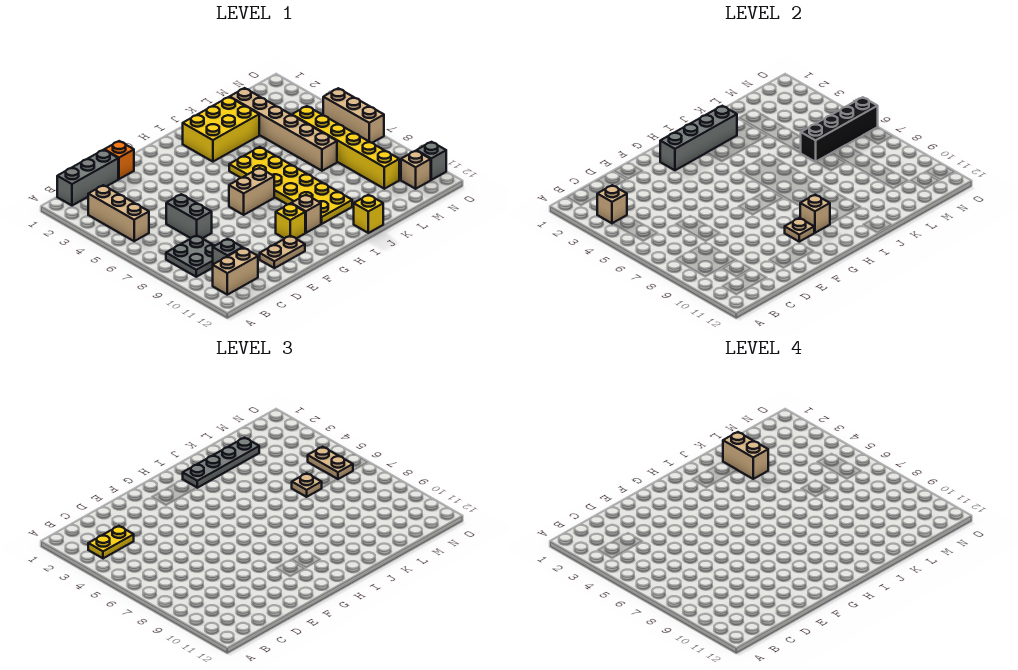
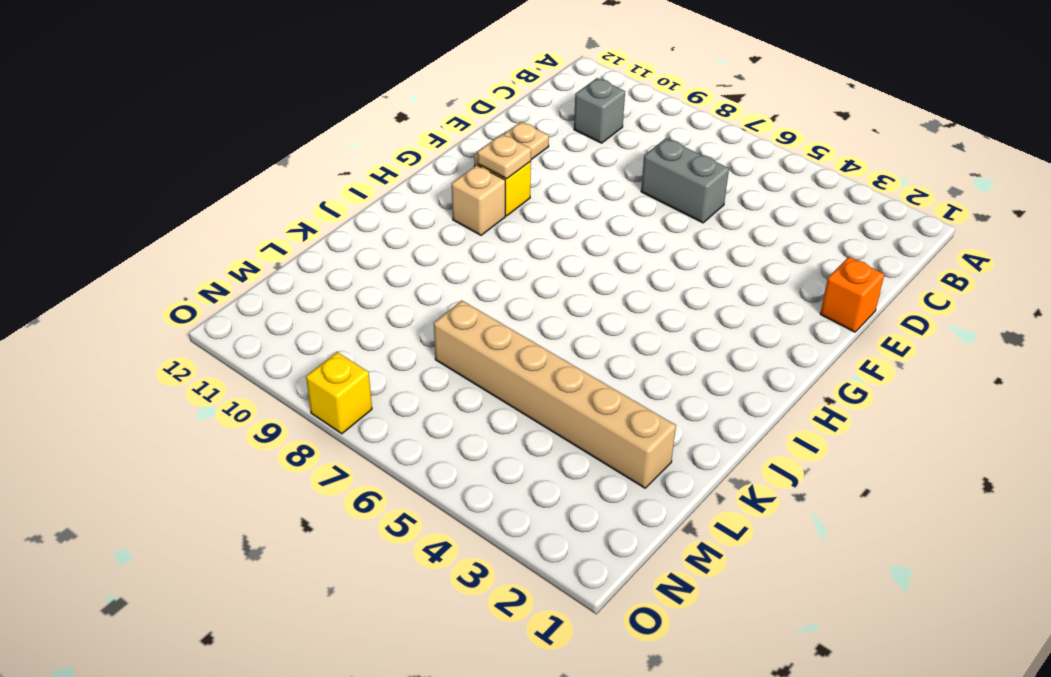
yellow brick O8 level 1 -> yellow brick J12 level 1
none -> grey brick B1:D1 level 1
none -> tan brick B3:B5 level 1
none -> grey plate B8:C9 level 1

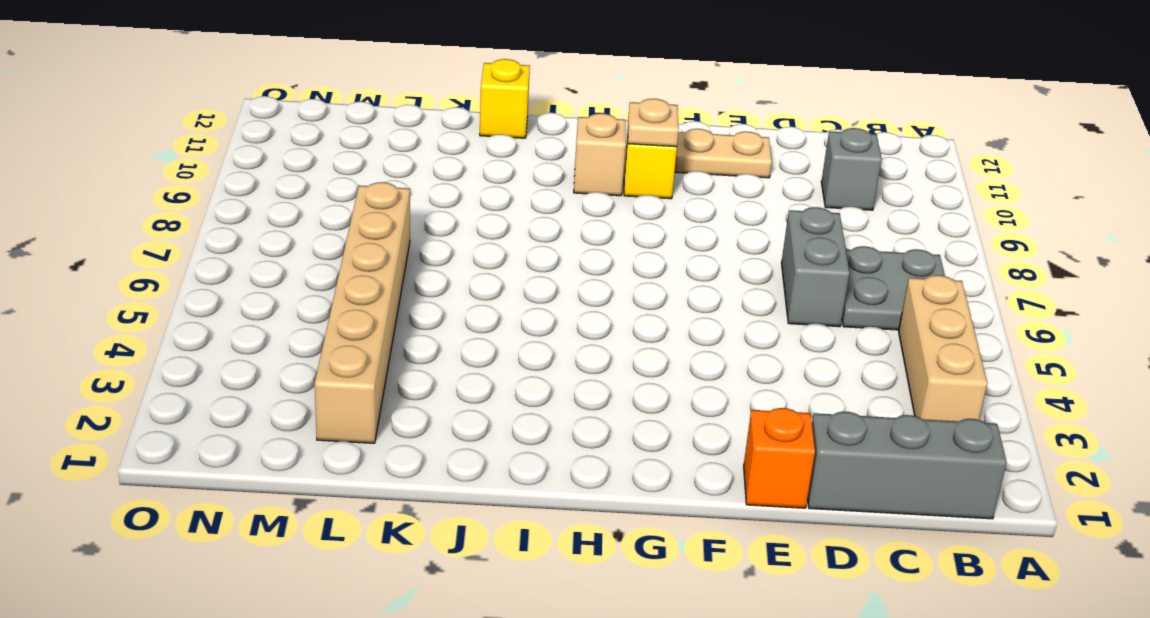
grey plate B6:C7 level 1 -> grey plate B8:C9 level 1
none -> tan brick B11:C11 level 1
none -> tan brick G7:H7 level 1
none -> yellow brick I2:K3 level 1

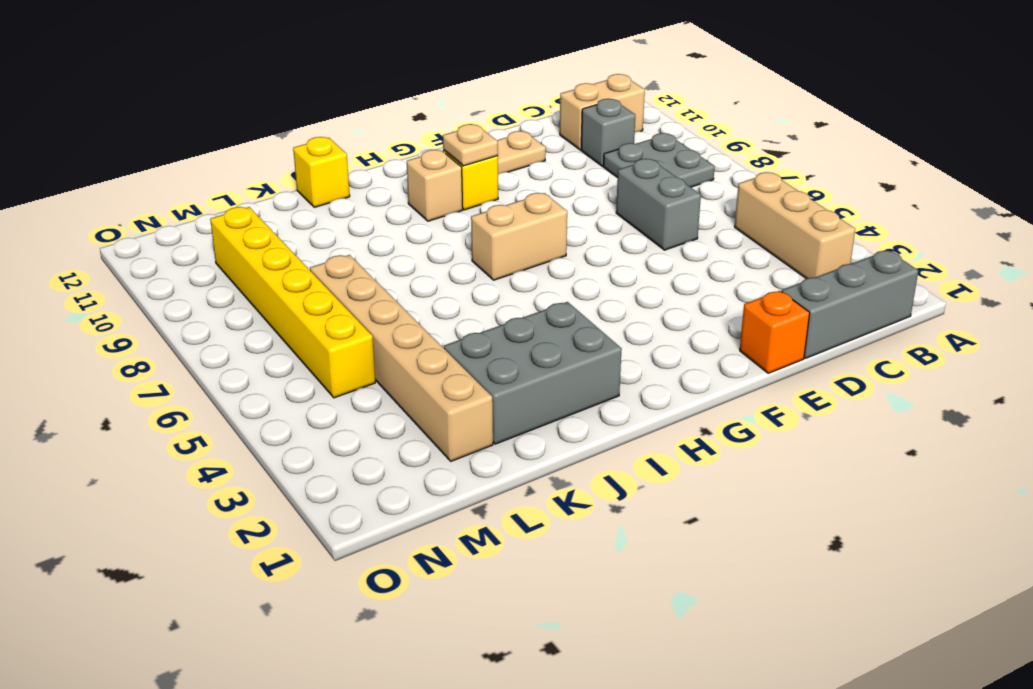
grey brick I2:K3 level 1 -> yellow brick I2:K3 level 1
none -> yellow plate I5:J10 level 1
none -> tan brick N11 level 1
none -> tan brick O5:O7 level 1

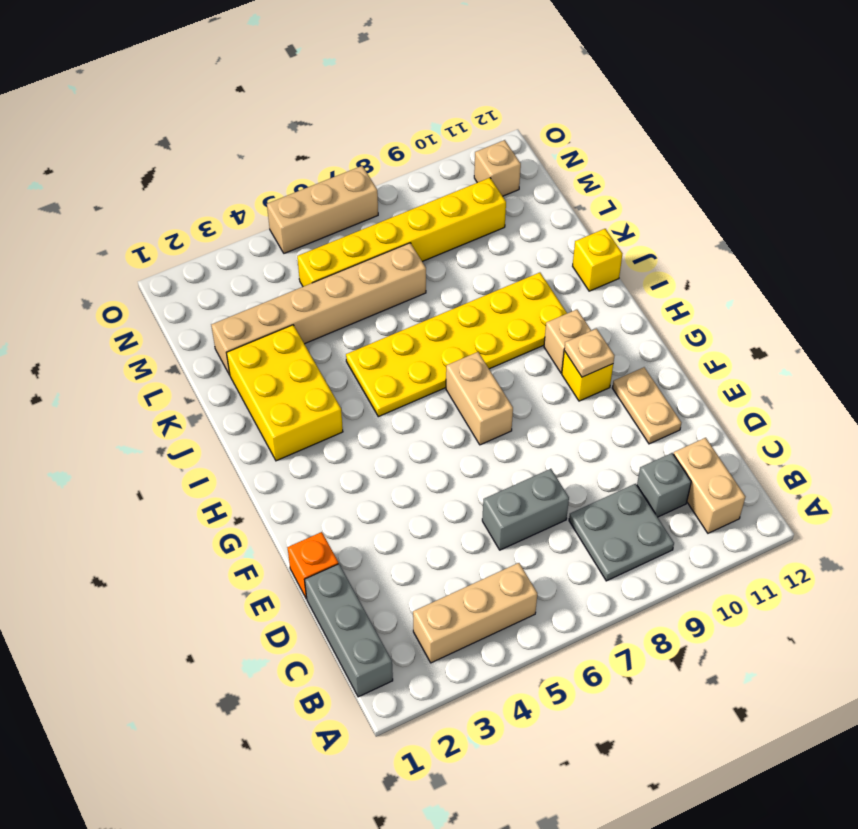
none -> grey brick O11 level 1
none -> tan brick B3 level 2
none -> grey brick G2:J2 level 2

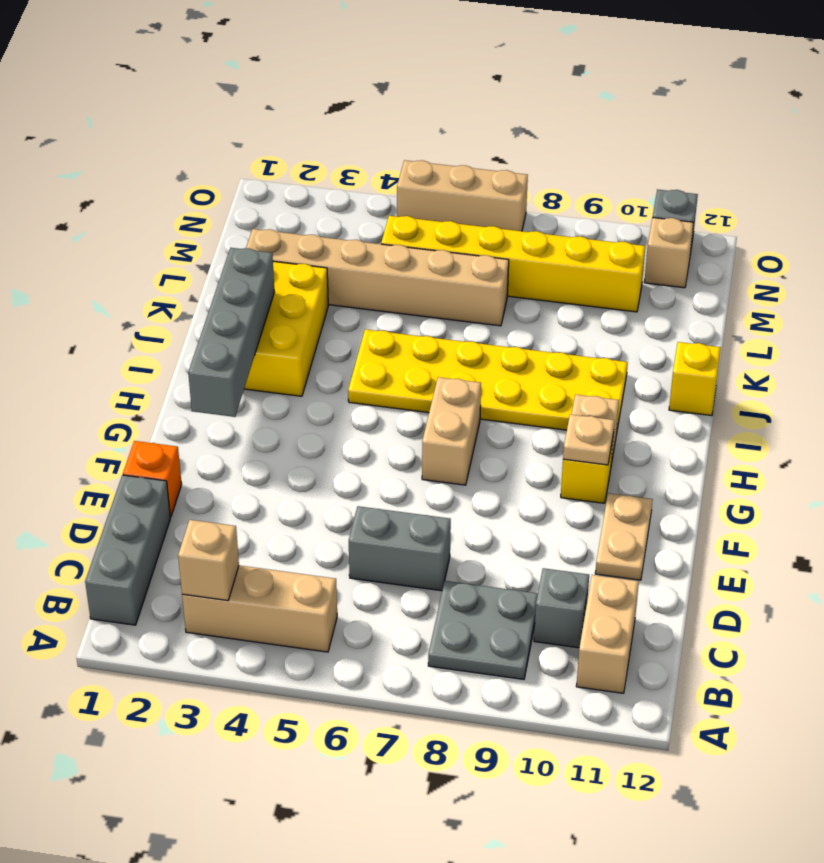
none -> tan brick H10 level 2
none -> black brick L6:O6 level 2
none -> yellow plate B3:C3 level 3

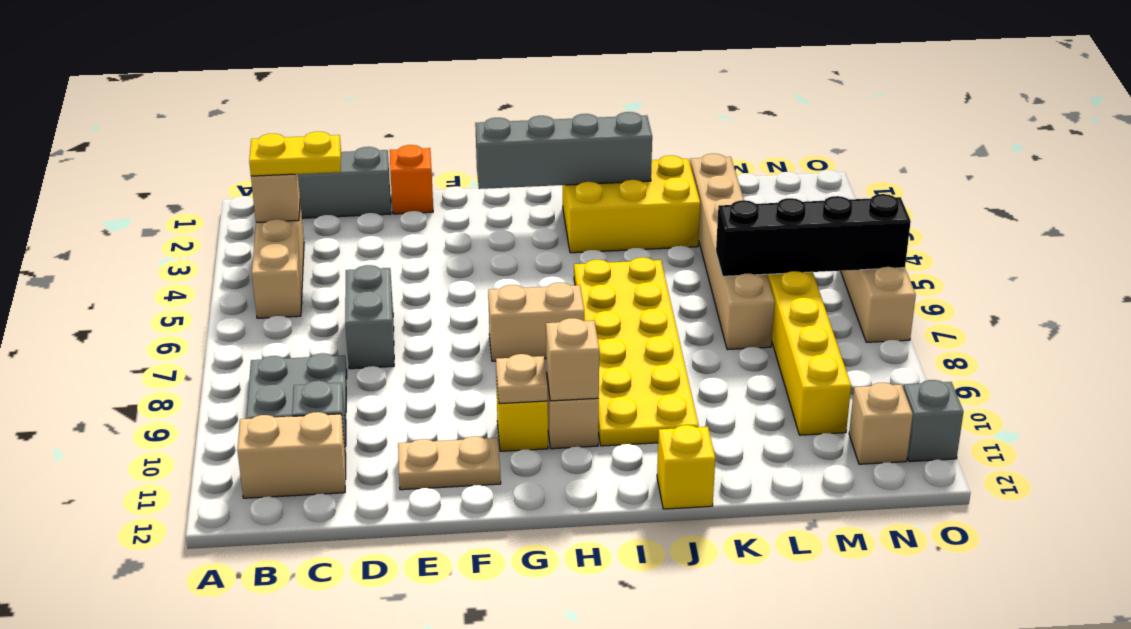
none -> grey plate I2:L2 level 3
none -> tan plate L6 level 3
none -> tan plate N5:N6 level 3

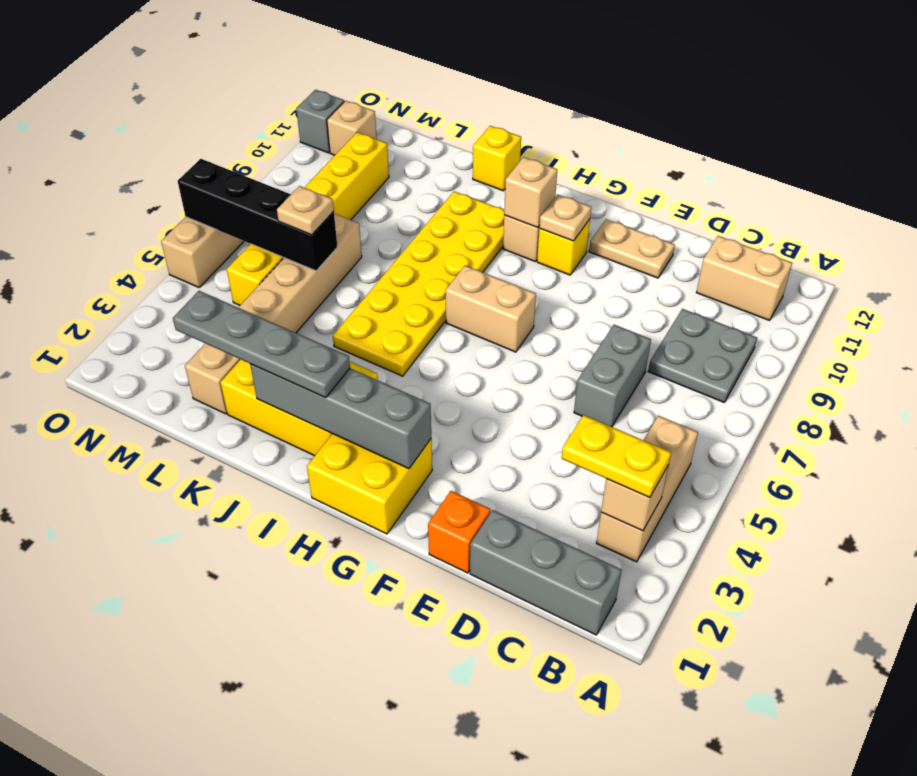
yellow brick G1:H2 level 1 -> none
none -> grey brick C10 level 1
none -> tan plate N5:N6 level 3
none -> tan brick K2:K3 level 4

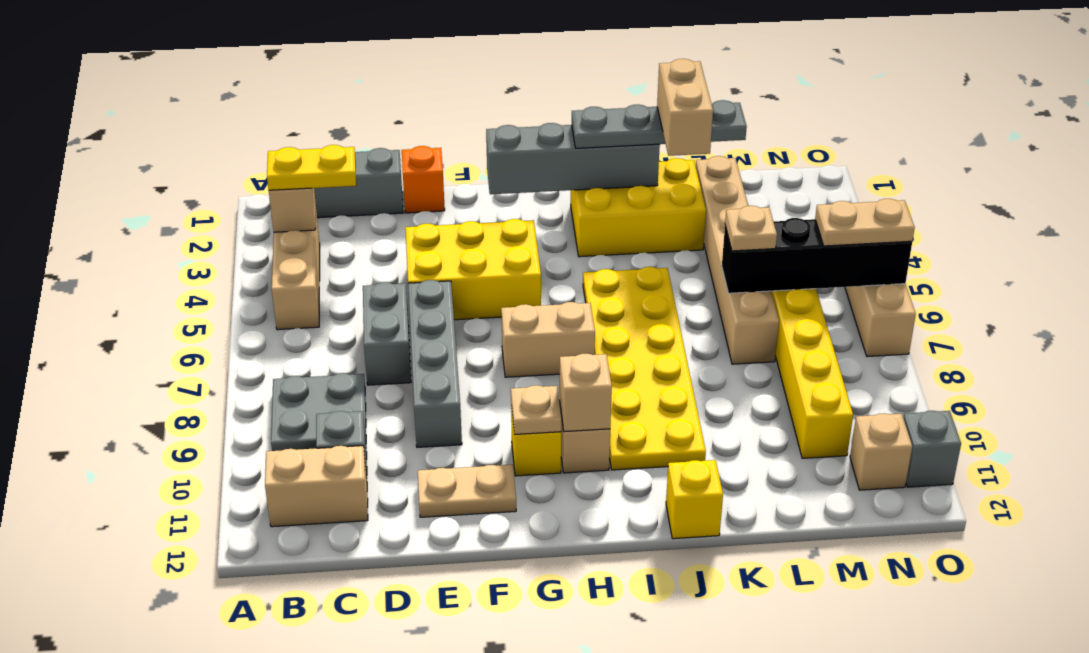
yellow brick E4:G5 level 1 -> none
grey brick E6:E9 level 1 -> none
tan plate N6:O6 level 3 -> tan plate N5:N6 level 3

